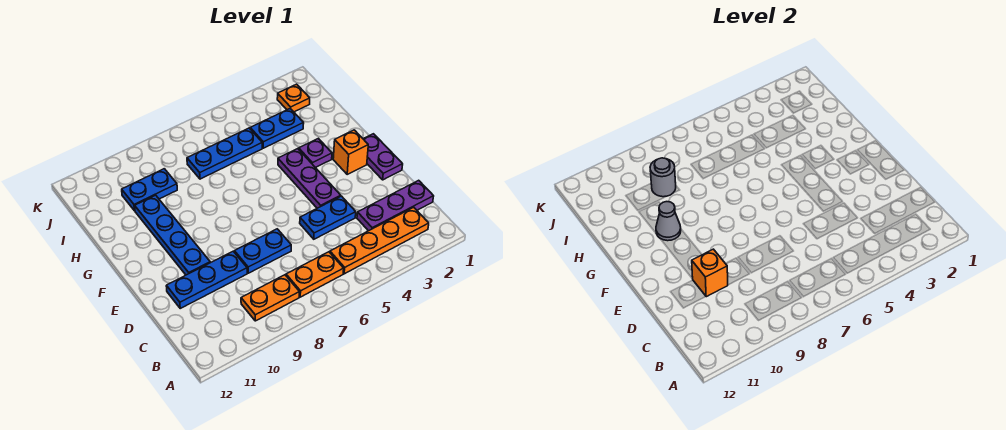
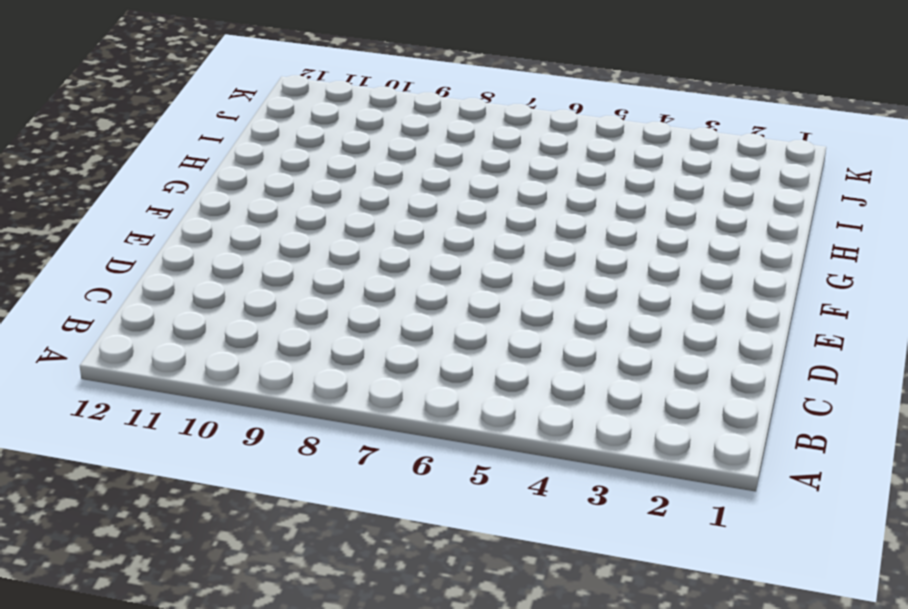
none -> orange plate B2:B5 level 1
none -> orange plate B6:B7 level 1
none -> orange plate B8:B9 level 1

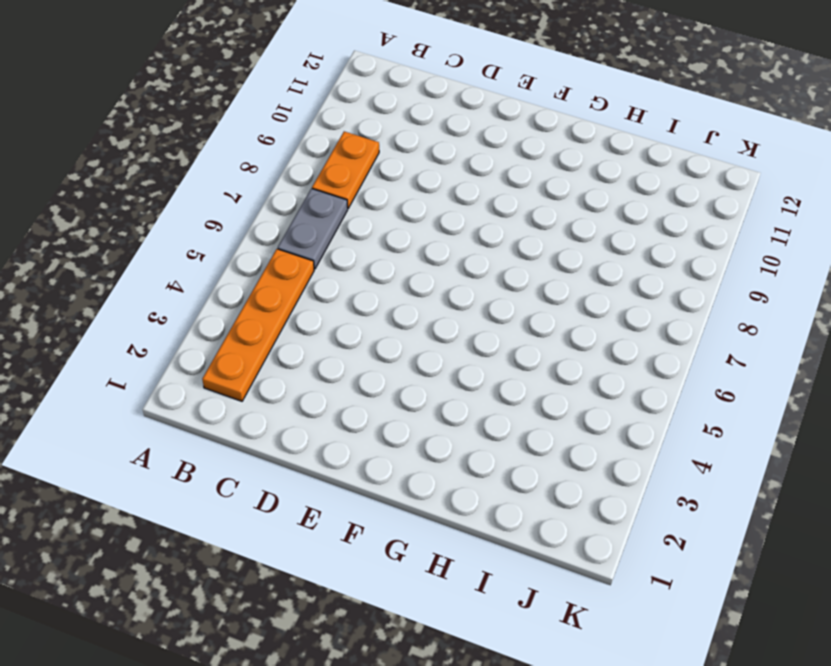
grey plate B6:B7 level 1 -> orange plate B6:B7 level 1
none -> purple plate C1:C3 level 1
none -> blue plate D4:D5 level 1
none -> blue plate D7:D8 level 1

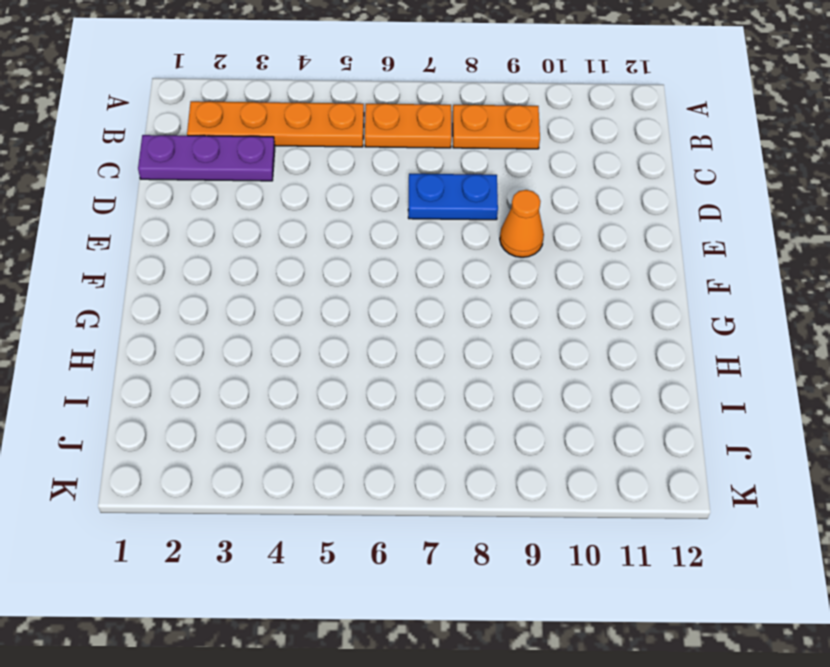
orange cone E9 level 1 -> none
none -> blue plate D4:D5 level 1
none -> blue plate D9:D11 level 1
none -> purple plate E1:F1 level 1

